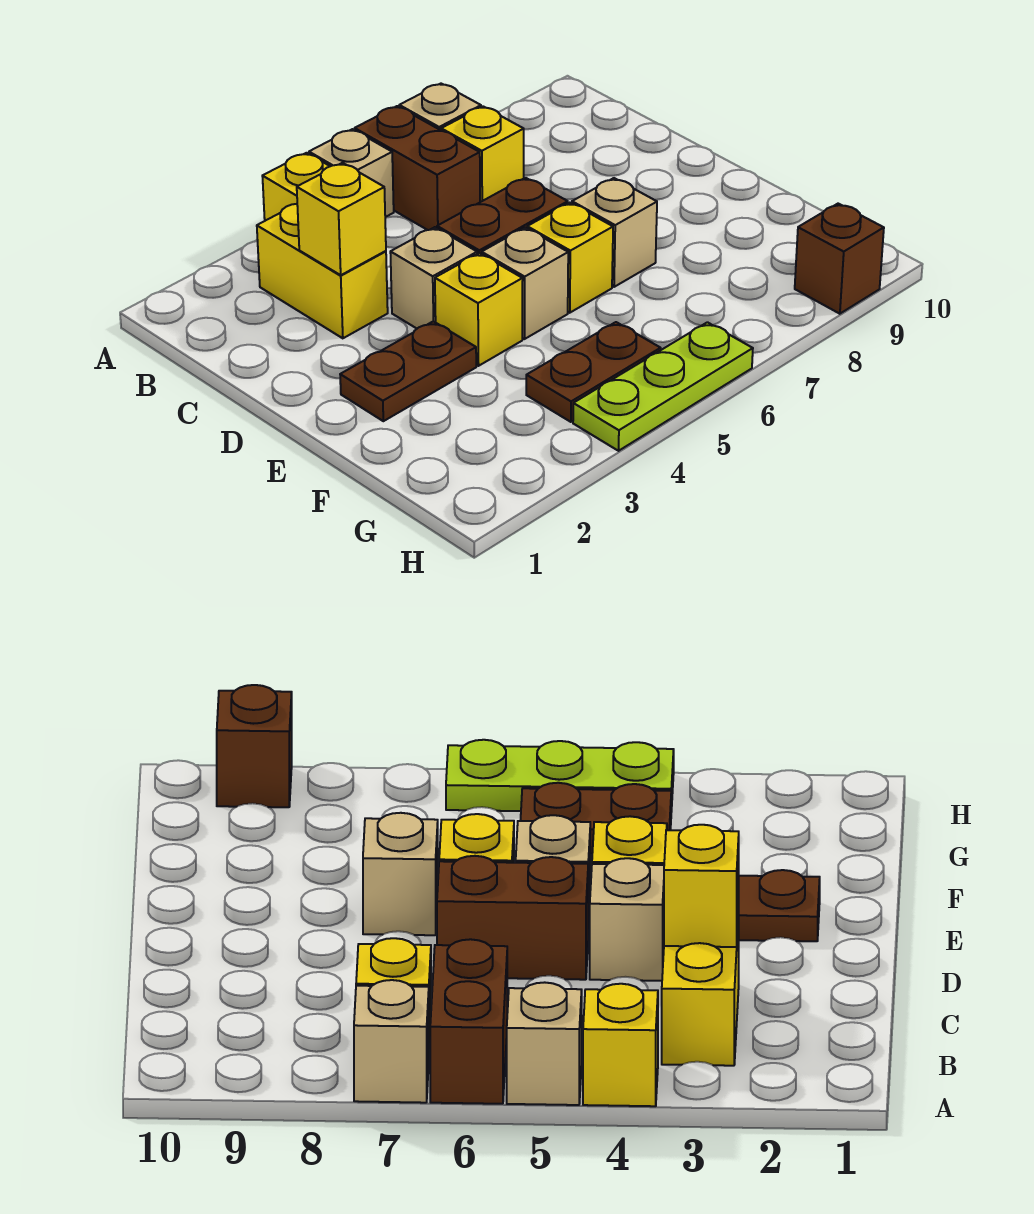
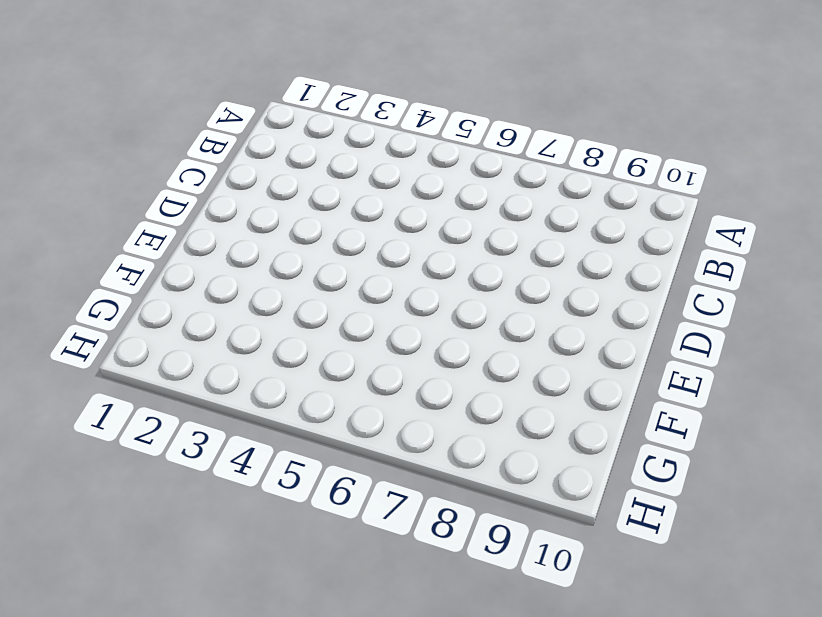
none -> yellow brick A4 level 1
none -> tan brick A5 level 1
none -> brown brick A6:B6 level 1

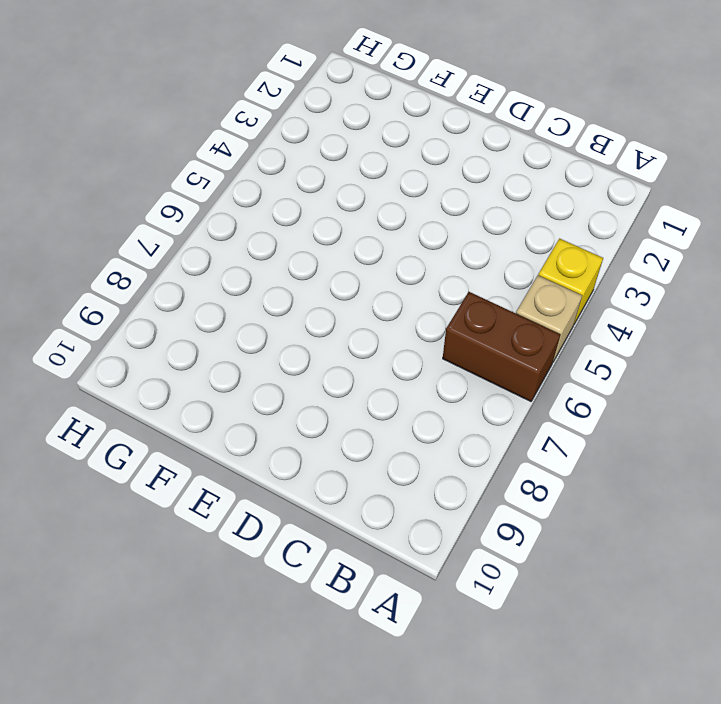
none -> tan brick A7 level 1
none -> yellow brick B3:C3 level 1
none -> yellow brick B7 level 1

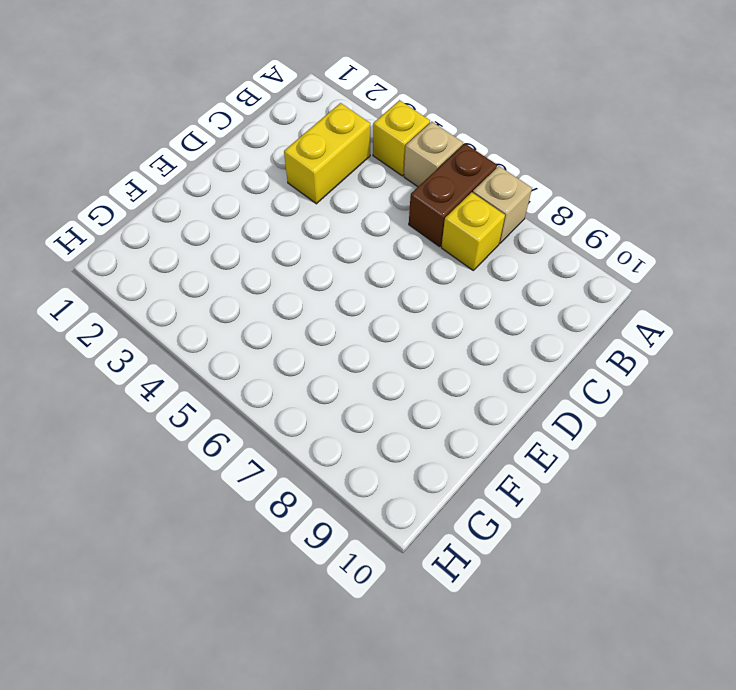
none -> tan brick D4 level 1
none -> brown brick D5:D6 level 1
none -> brown plate E2:E3 level 1

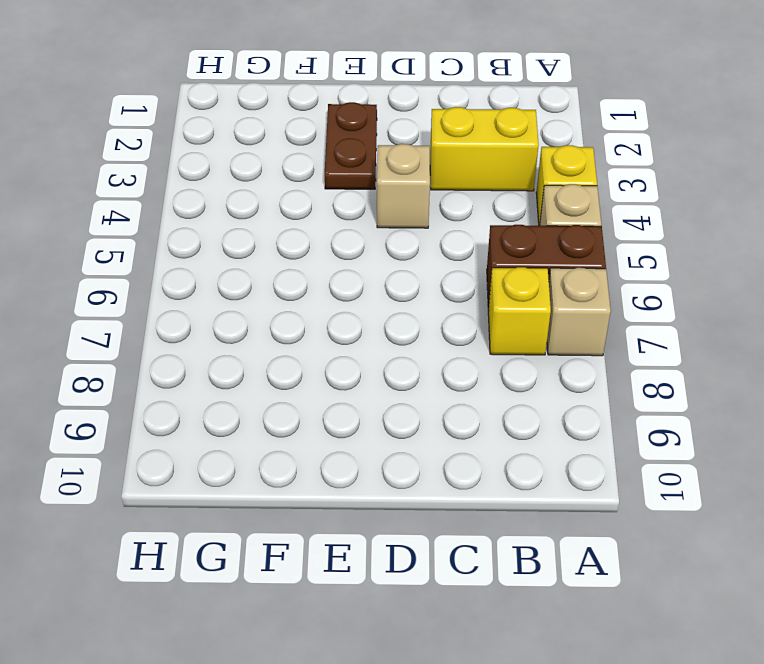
none -> brown brick D5:D6 level 1
none -> yellow brick E4 level 1
none -> tan brick E5 level 1

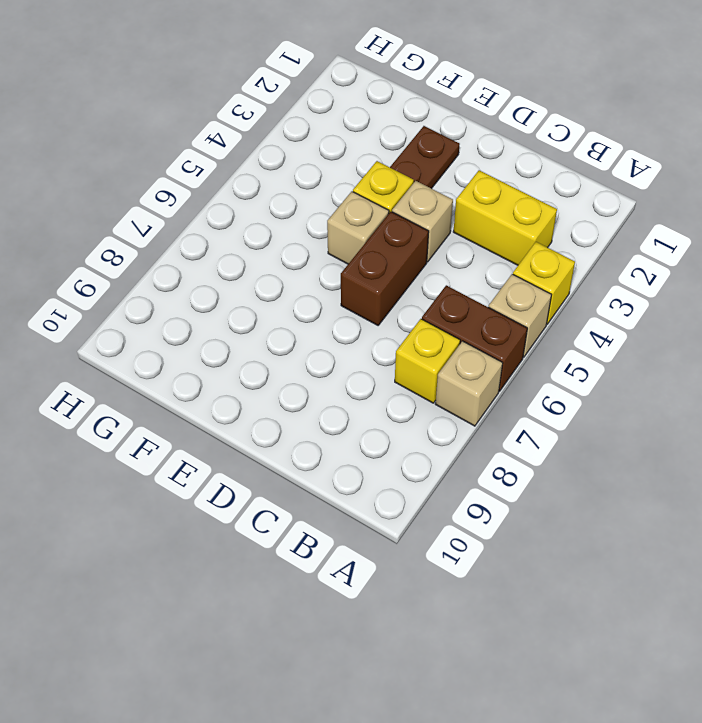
none -> yellow brick E6 level 1
none -> tan brick E7 level 1
none -> brown plate G4:G5 level 1

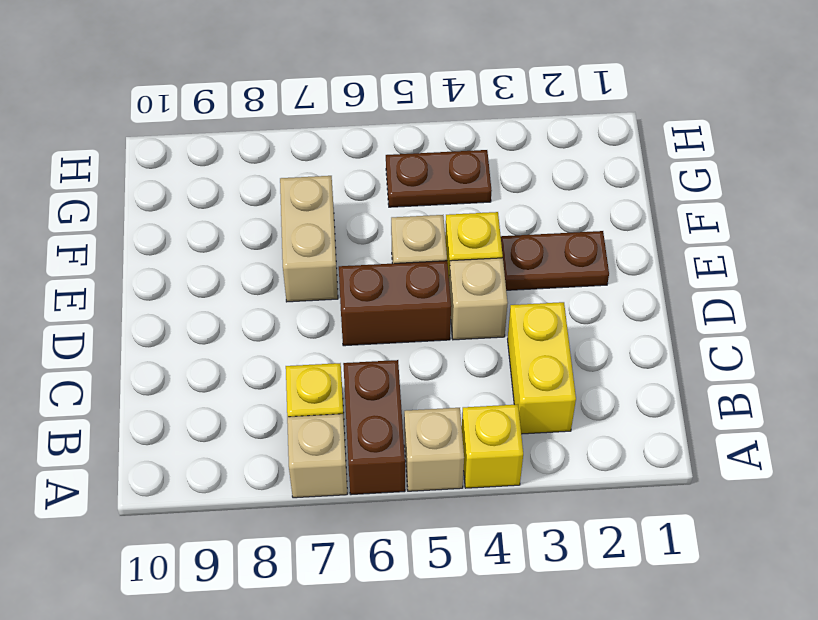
tan brick E7:F7 level 1 -> tan brick E7 level 1
none -> yellow brick E6 level 1
none -> lime plate H4:H6 level 1
none -> brown brick H9 level 1

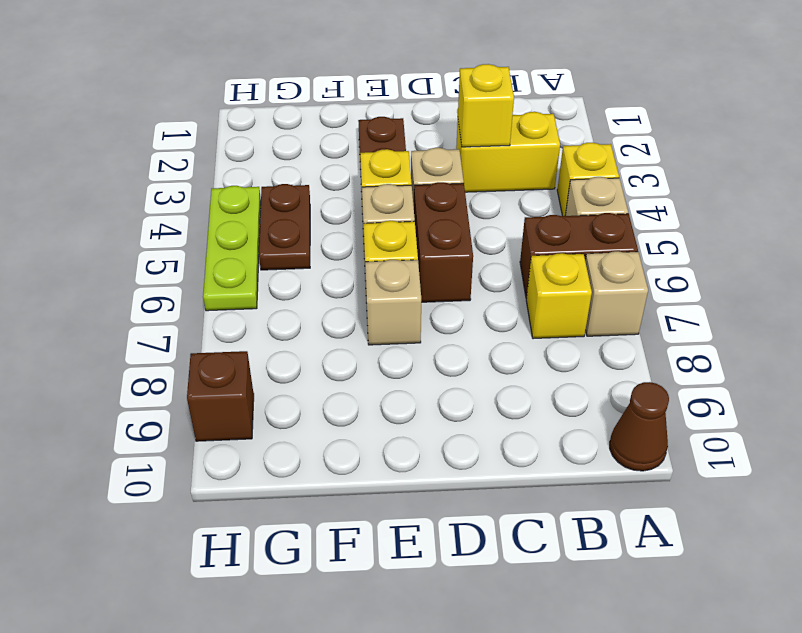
brown cone A10 level 1 -> none

